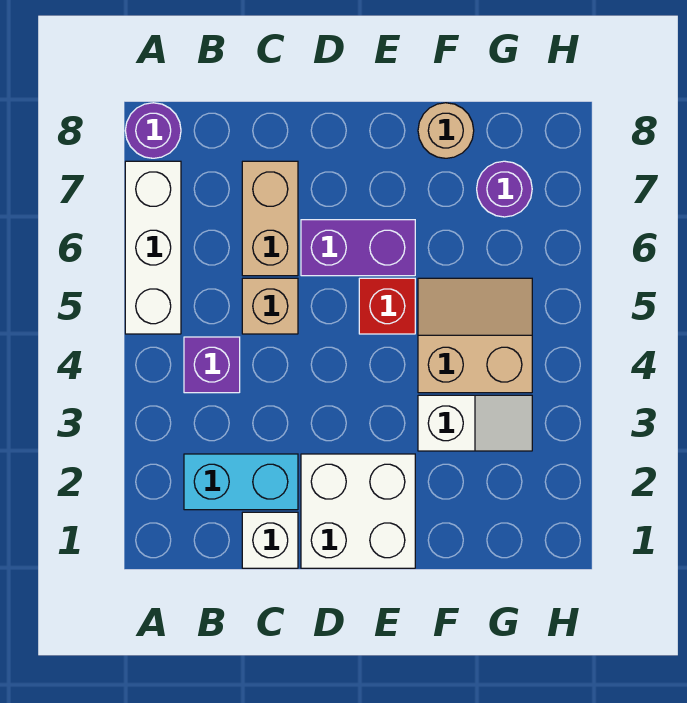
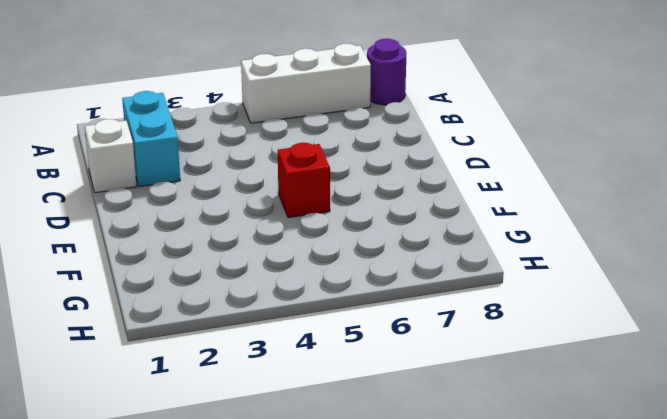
none -> purple brick B4 level 1
none -> tan brick C5 level 1
none -> tan brick C6:C7 level 1

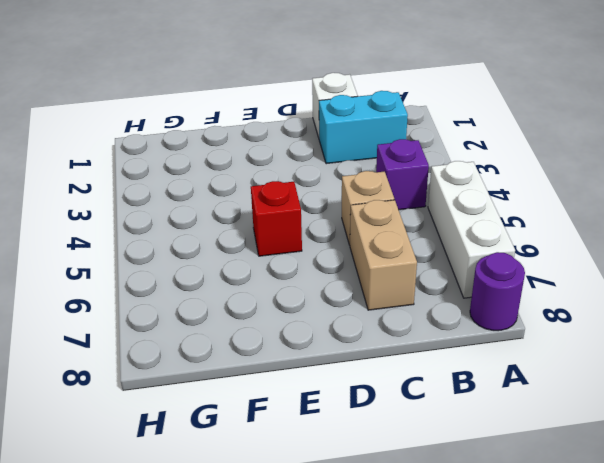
none -> white brick D1:E2 level 1
none -> purple brick D6:E6 level 1
none -> white slope F3:G3 level 1 top F

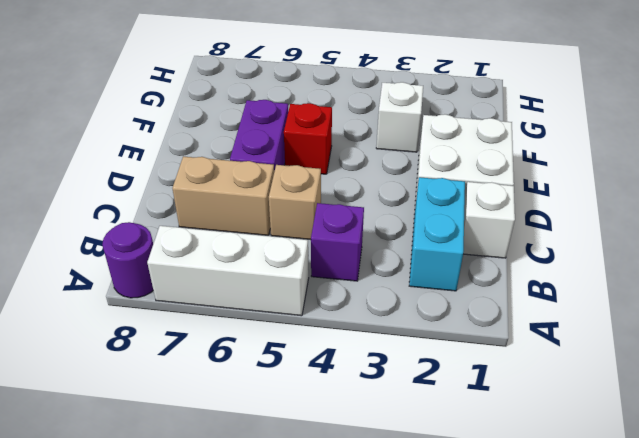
none -> tan slope F4:G5 level 1 top 4
none -> tan round brick F8 level 1
none -> purple round brick G7 level 1

